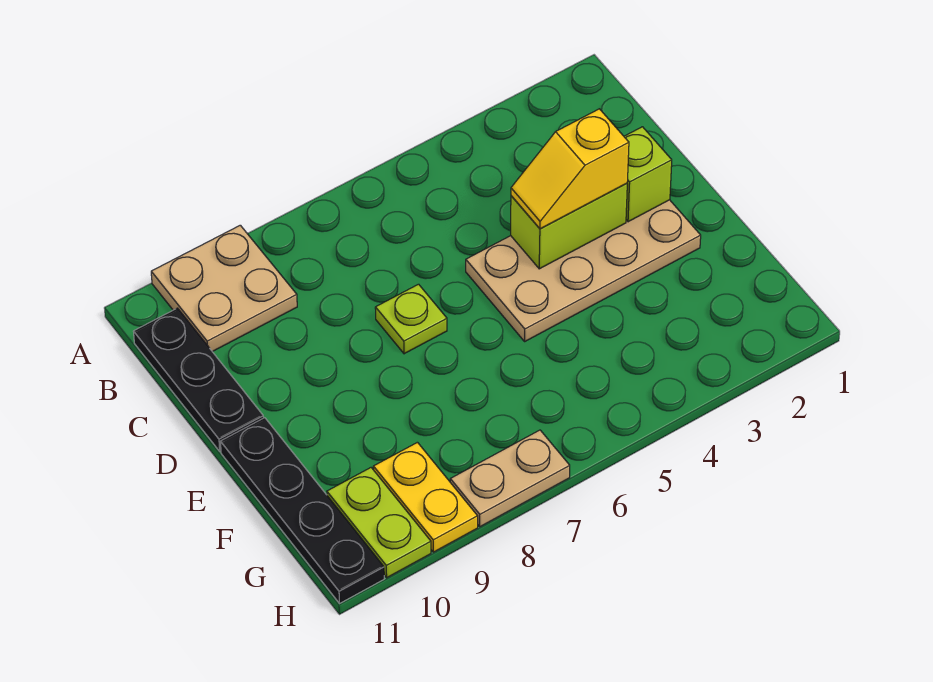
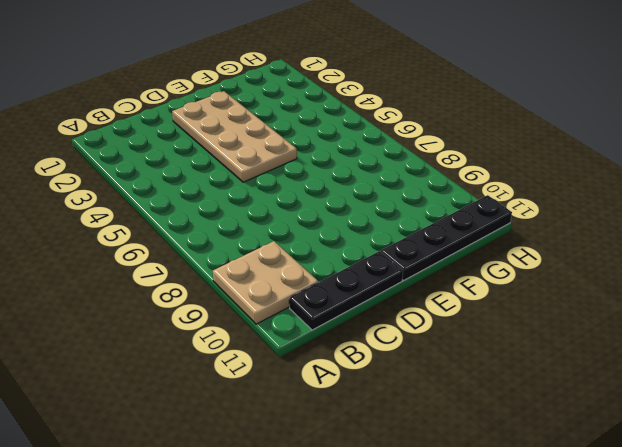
none -> lime plate D7 level 1
none -> yellow plate G9:H9 level 1

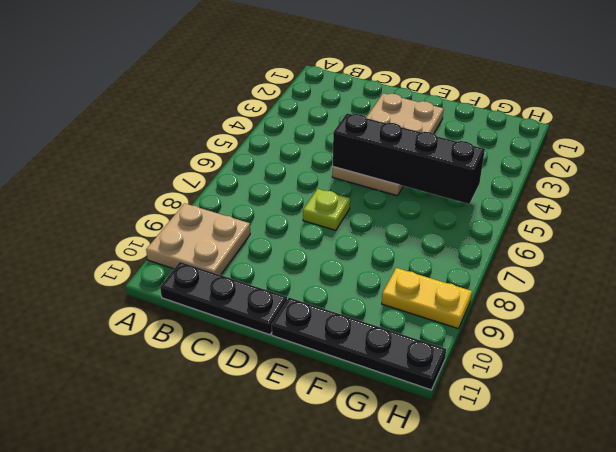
black brick D5:G5 level 2 -> none
none -> lime plate G10:H10 level 1
none -> tan plate H7:H8 level 1

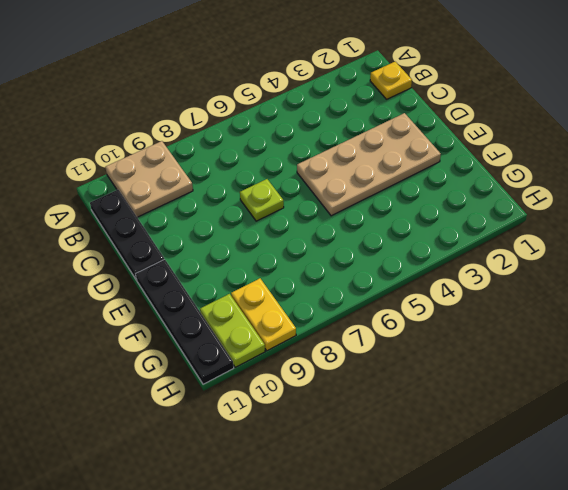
yellow plate B1 level 1 -> none
none -> tan plate H7:H8 level 1
none -> lime brick D2 level 2

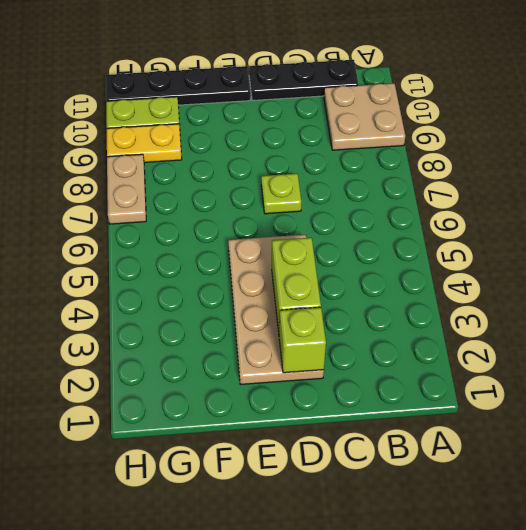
none -> yellow slope D3:D4 level 3 top 3

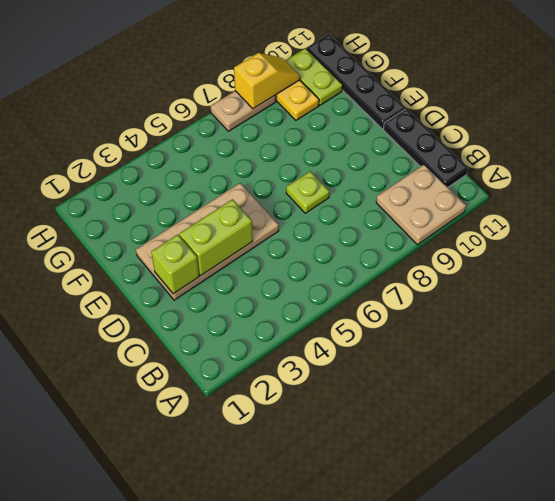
yellow slope H8:H9 level 2 top 8 -> yellow slope D3:D4 level 3 top 3

